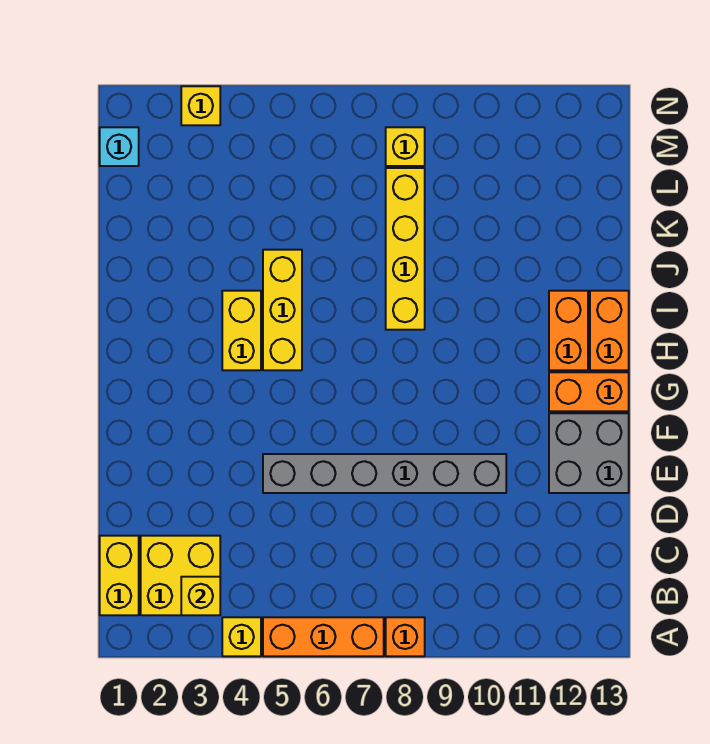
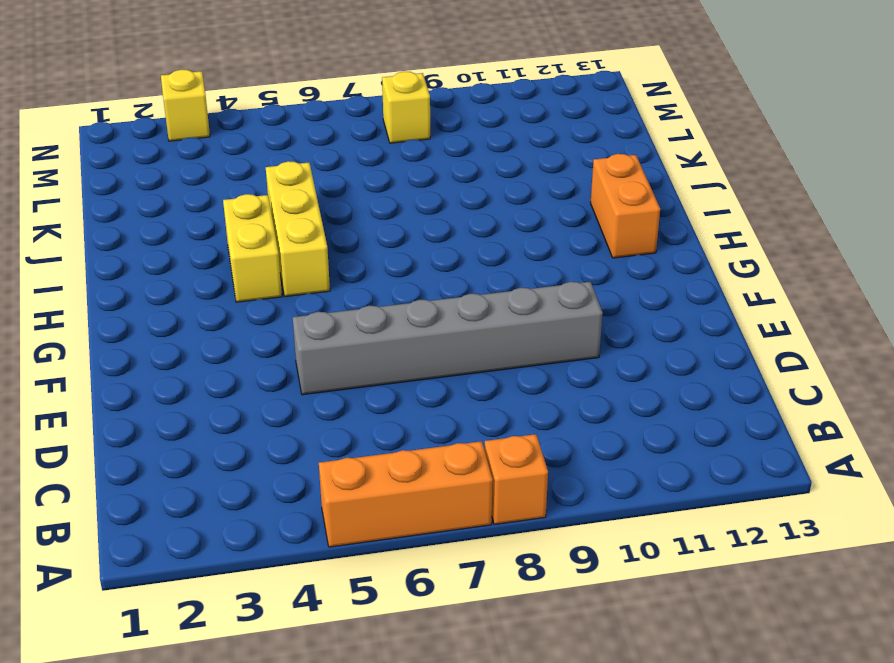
none -> yellow brick A4 level 1
none -> yellow brick B1:C1 level 1
none -> yellow brick B2:C3 level 1

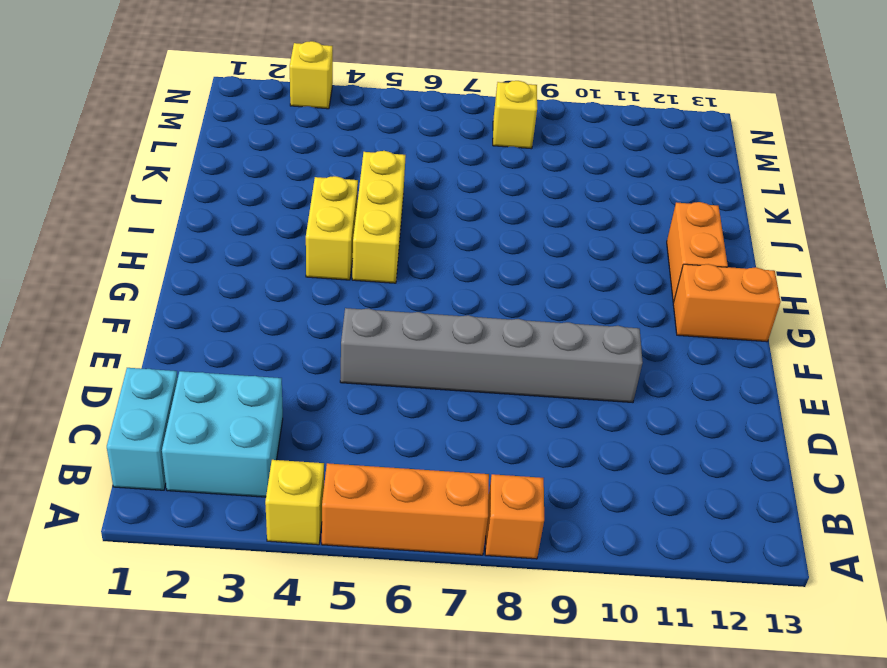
cyan brick B1:C1 level 1 -> yellow brick B1:C1 level 1
cyan brick B2:C3 level 1 -> yellow brick B2:C3 level 1
none -> grey brick E12:F13 level 1
none -> orange brick H13:I13 level 1
none -> yellow brick I8:L8 level 1

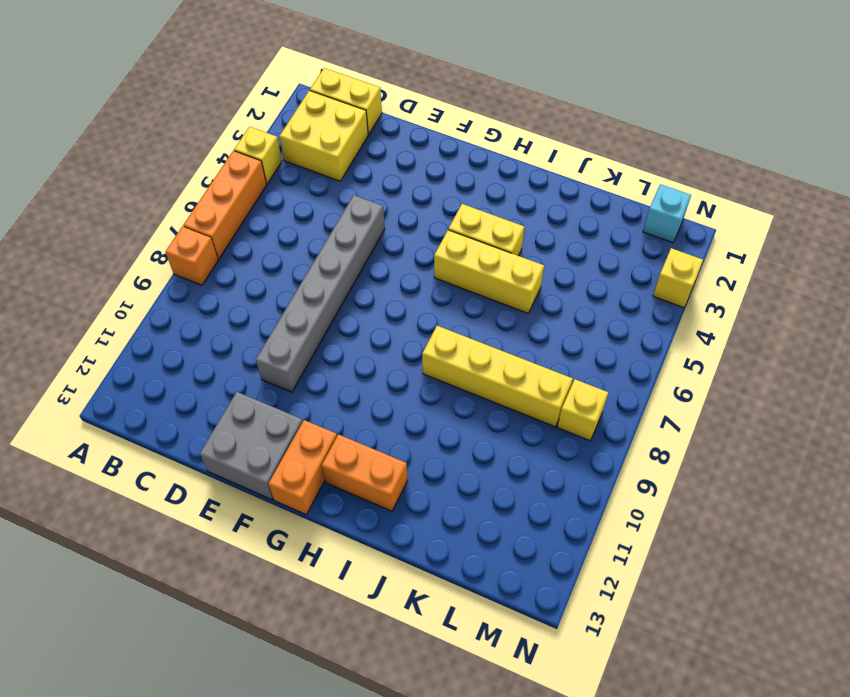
none -> orange brick H13:I13 level 1
none -> yellow brick B3 level 2

